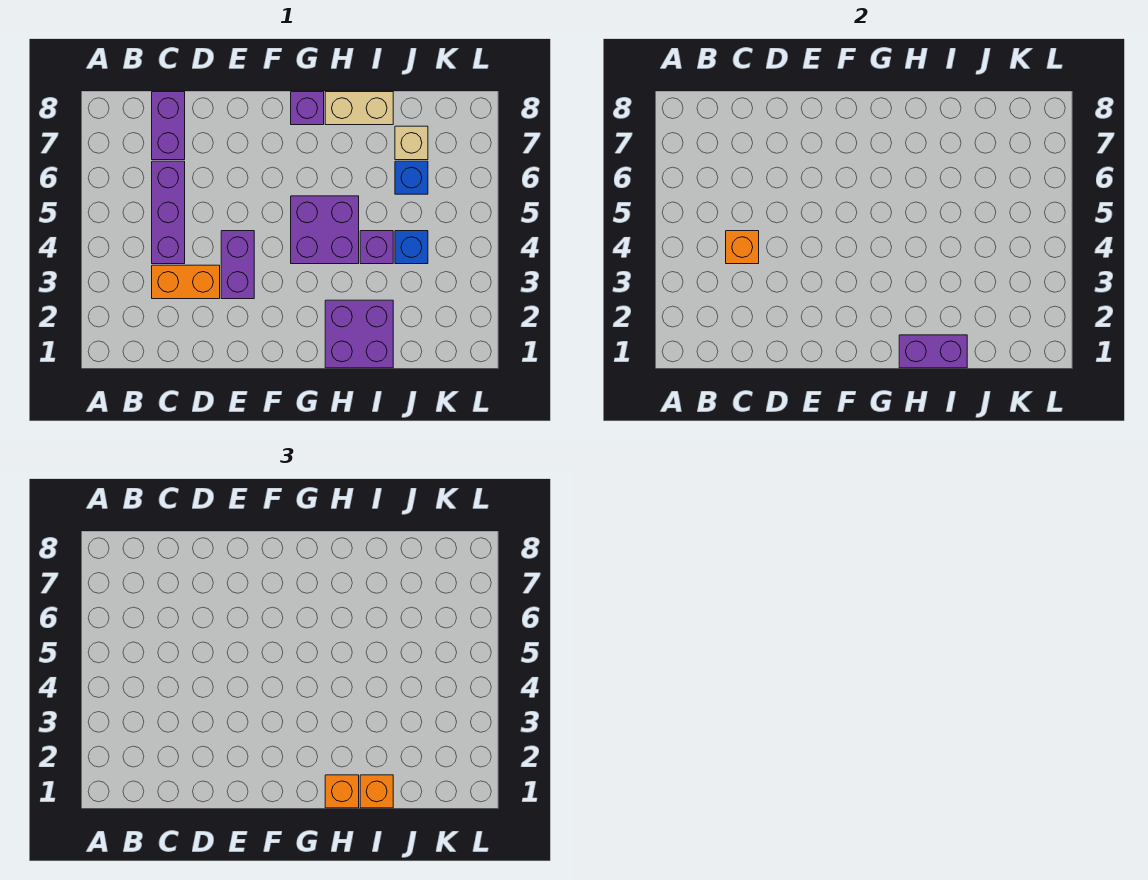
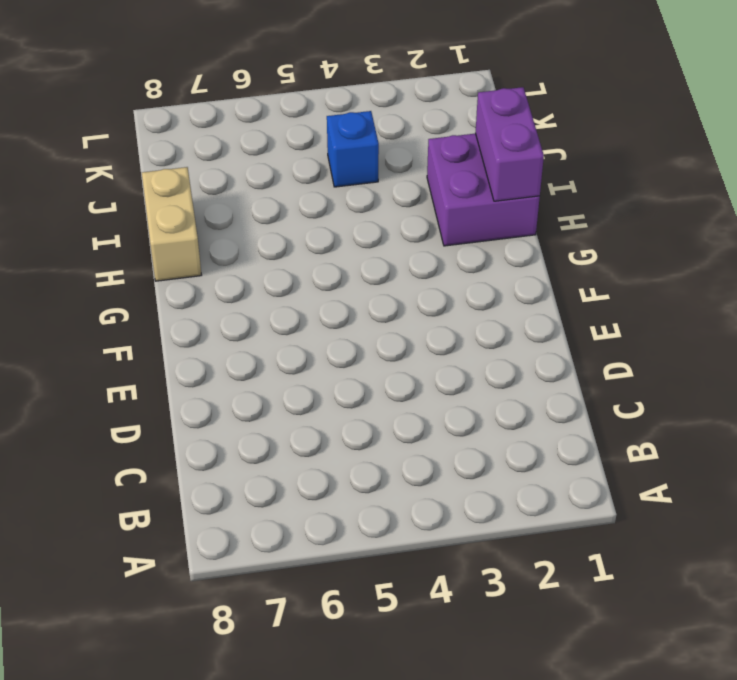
none -> orange brick C3:D3 level 1
none -> purple brick C4:C6 level 1
none -> purple brick C7:C8 level 1

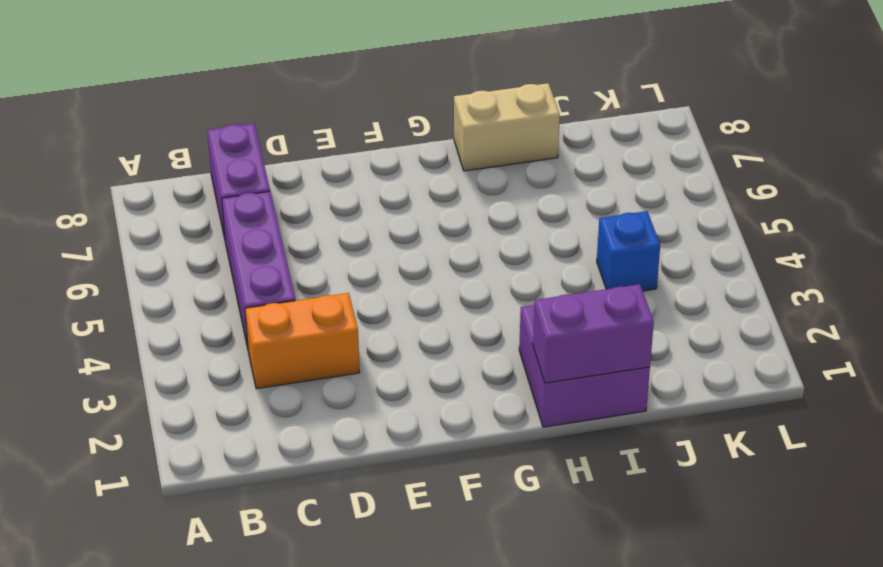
none -> purple brick E3:E4 level 1
none -> purple brick G4:H5 level 1
none -> purple brick G8 level 1

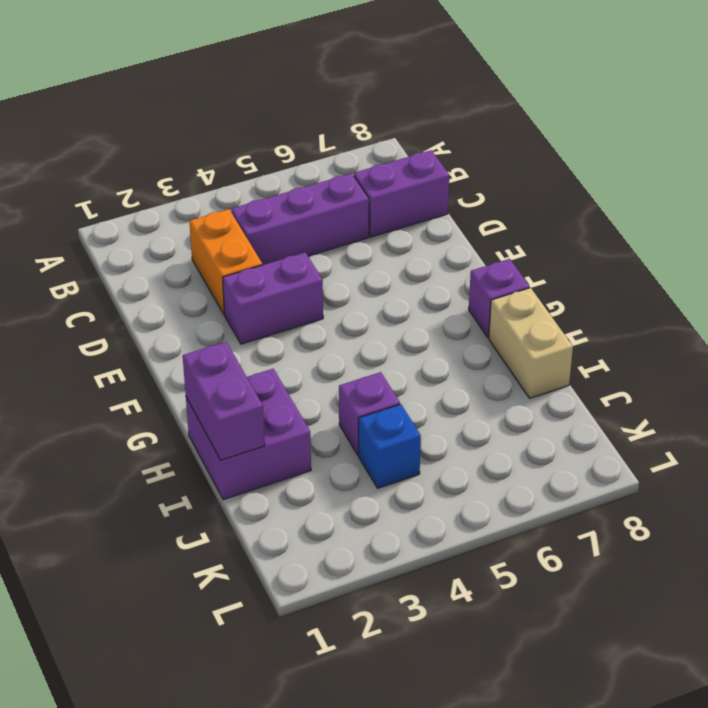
none -> purple brick G4:H5 level 1
none -> blue brick J6 level 1
none -> tan brick J7 level 1

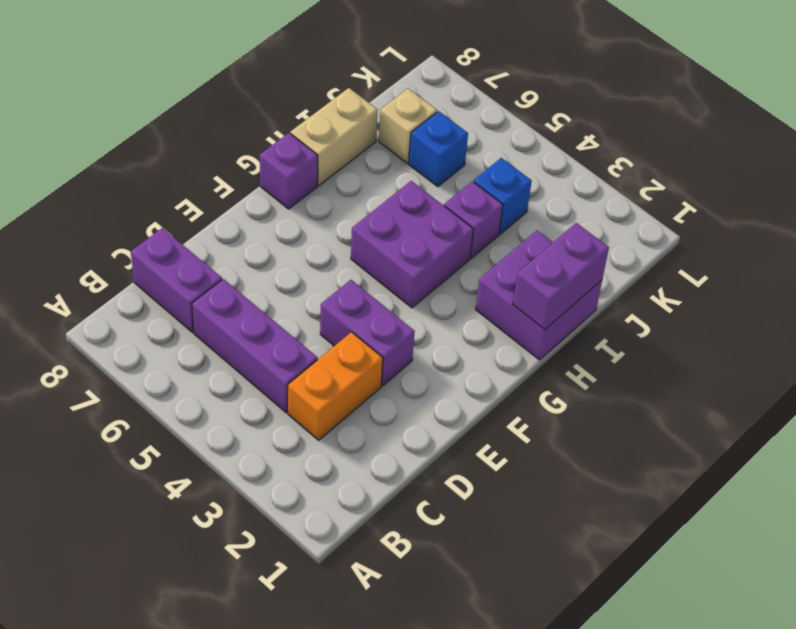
none -> orange brick C4 level 2
none -> orange brick H1 level 3
none -> orange brick I1 level 3

